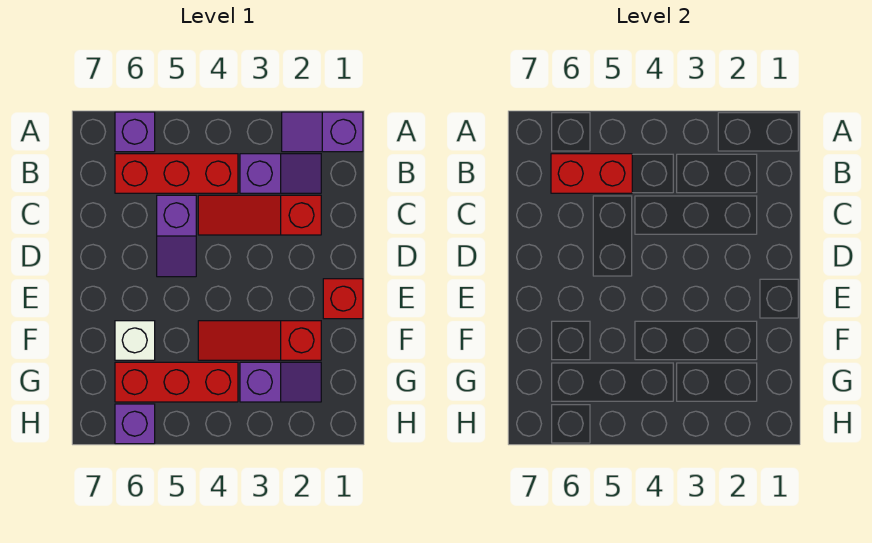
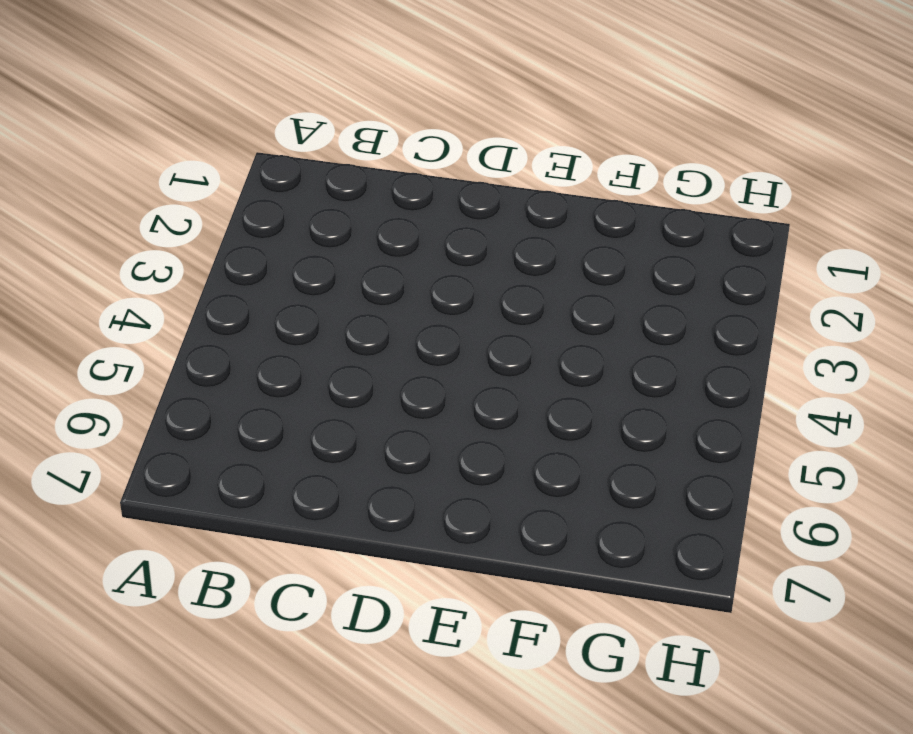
none -> purple slope A1:A2 level 1 top 1
none -> purple brick A6 level 1
none -> purple slope B2:B3 level 1 top 3

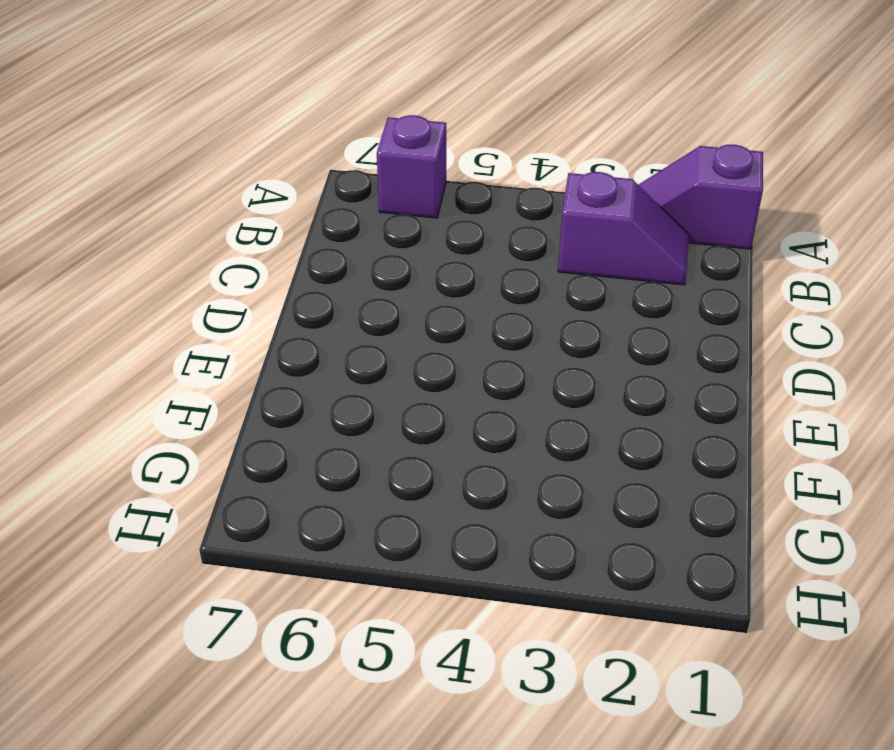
none -> red brick B4:B6 level 1
none -> red slope C2:C4 level 1 top 2
none -> purple slope C5:D5 level 1 top C

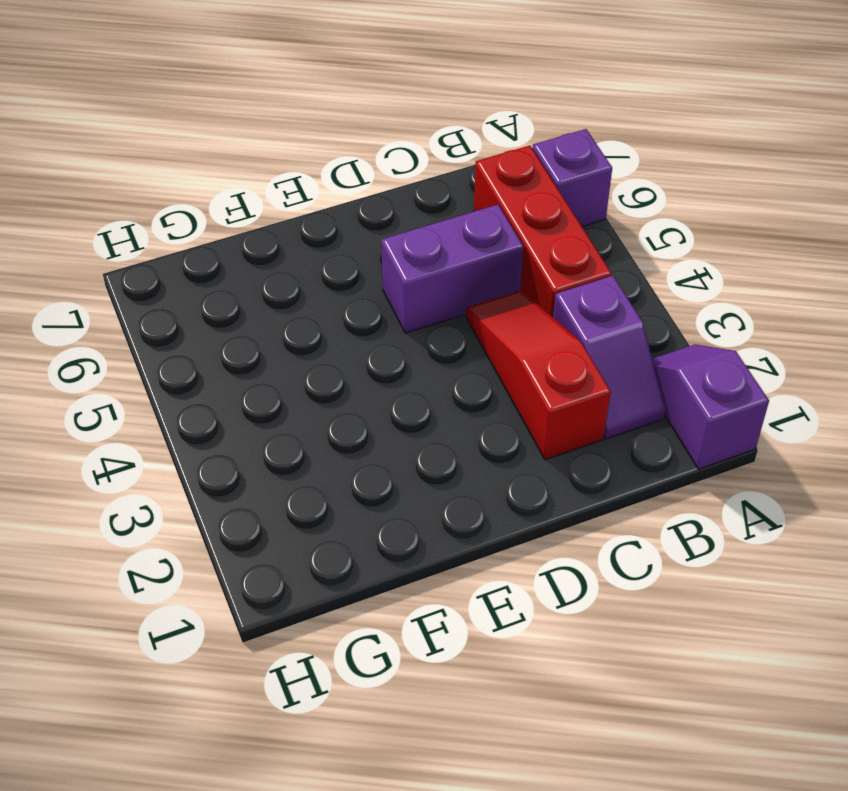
purple brick C5:D5 level 1 -> purple slope C5:D5 level 1 top C
none -> red brick E1 level 1
none -> red slope F2:F4 level 1 top 2
none -> white brick F6 level 1

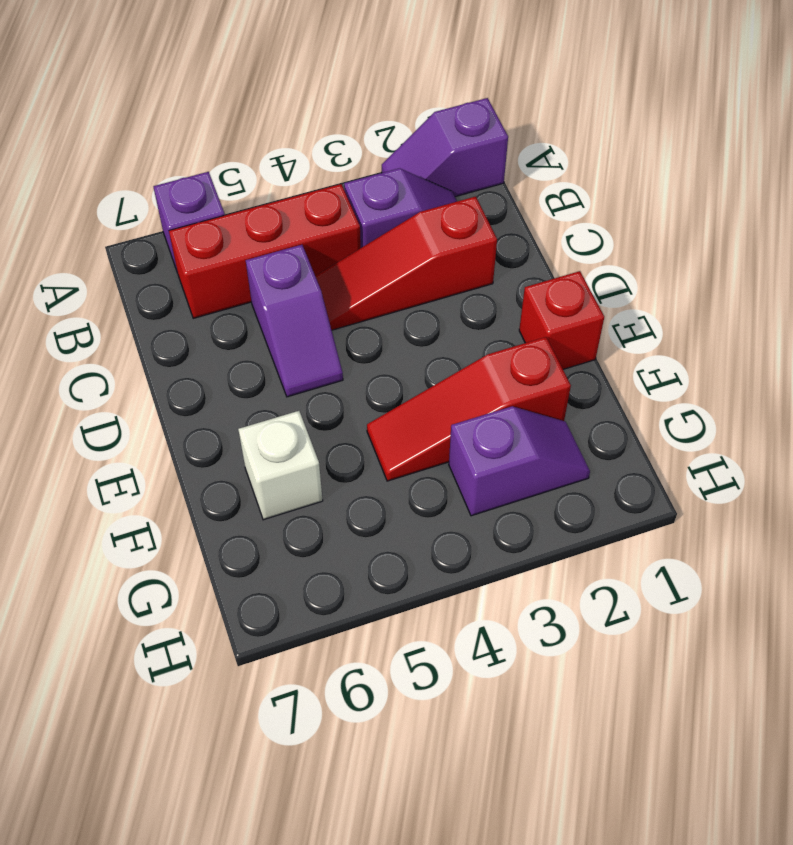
none -> red brick G4:G6 level 1
none -> purple brick H6 level 1
none -> red brick B5:B6 level 2

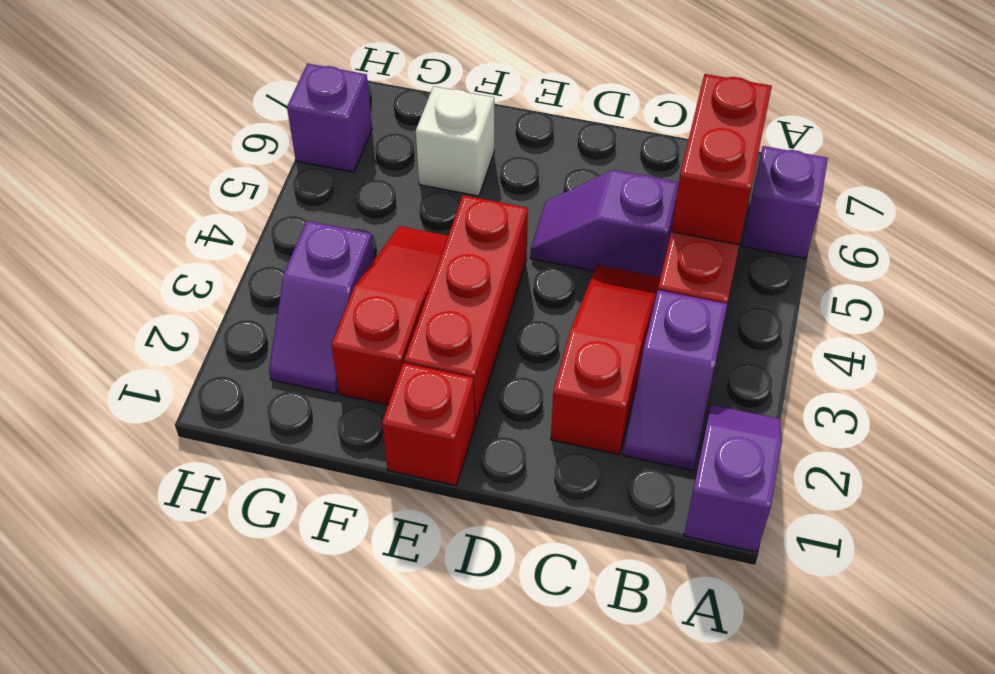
red brick E2:E4 level 1 -> red brick G4:G6 level 1

